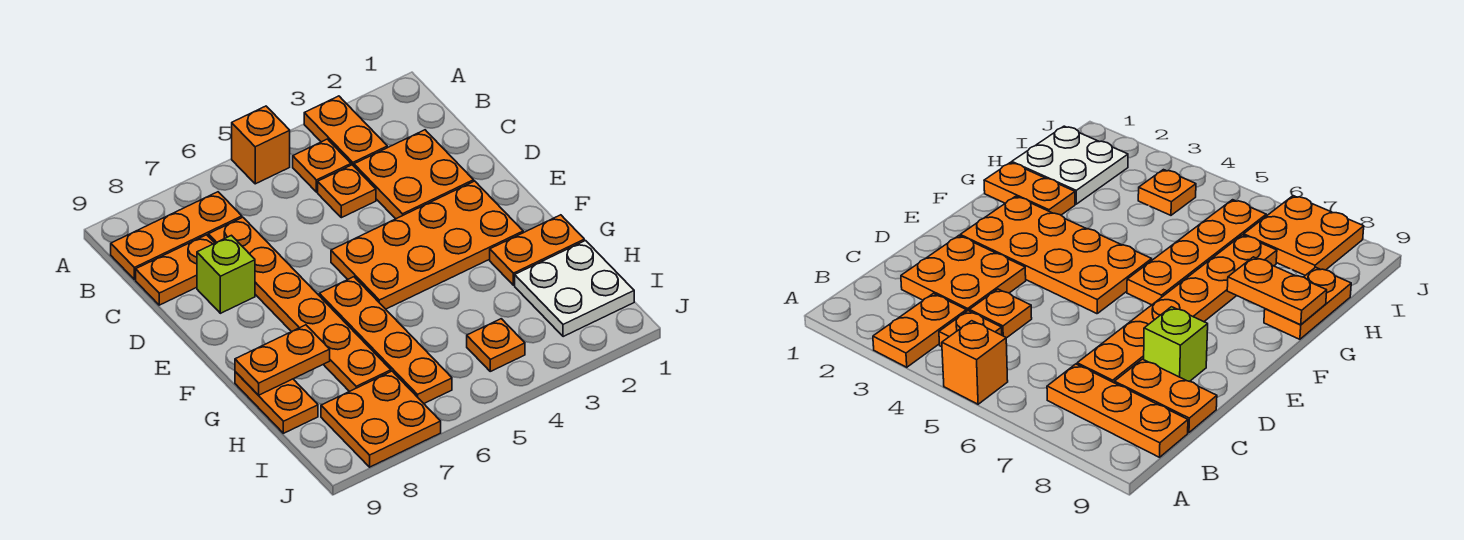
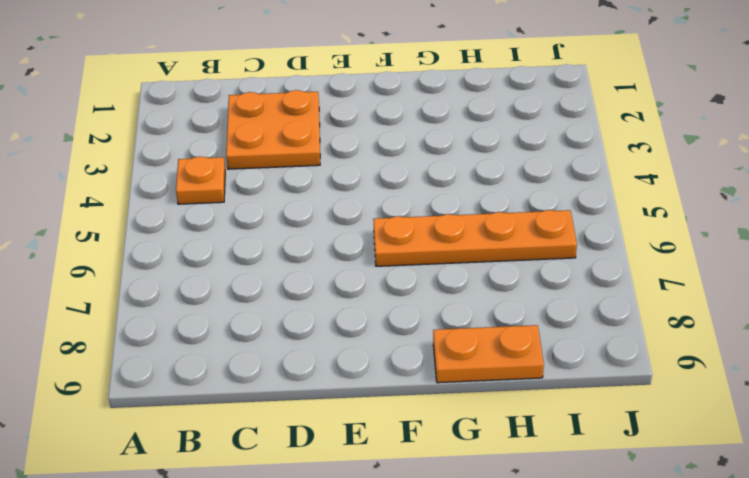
none -> orange plate A3:B3 level 1
none -> orange brick A5 level 1
none -> orange plate B7:B9 level 1

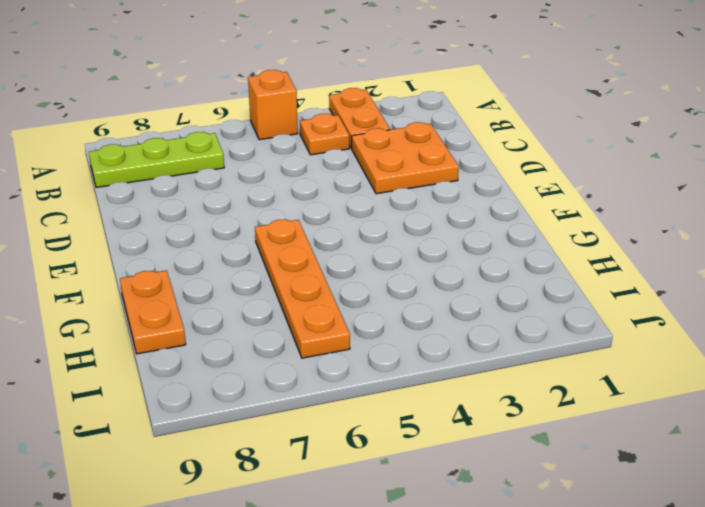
lime plate B7:B9 level 1 -> orange plate B7:B9 level 1
none -> orange plate C4 level 1
none -> orange plate C7:H7 level 1
none -> orange plate C8:C9 level 1

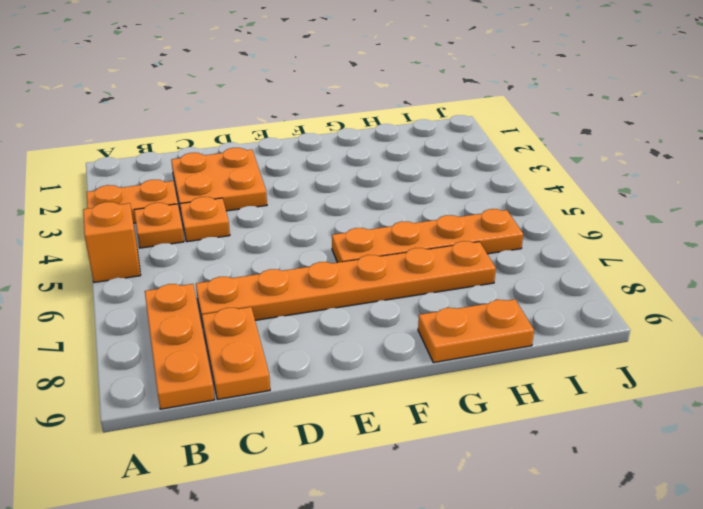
none -> lime brick D8 level 1
none -> orange plate E2:F5 level 1
none -> orange plate G1:G2 level 1

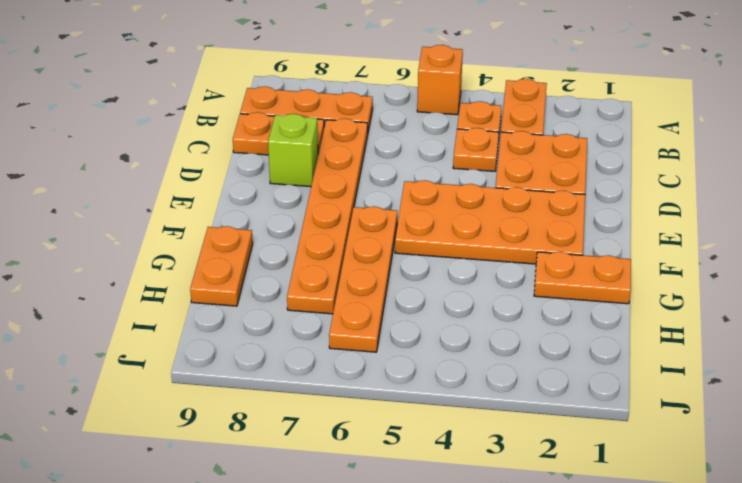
none -> white plate H1:I2 level 1
none -> orange plate I4 level 1
none -> orange plate I7:J8 level 1

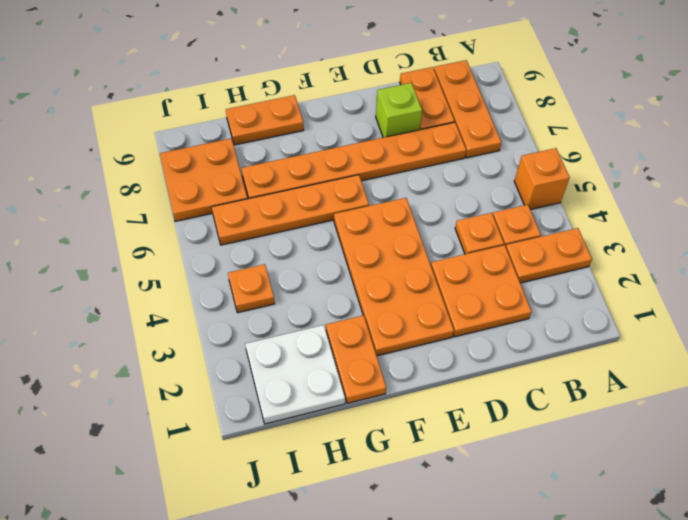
none -> orange plate G8:G9 level 2

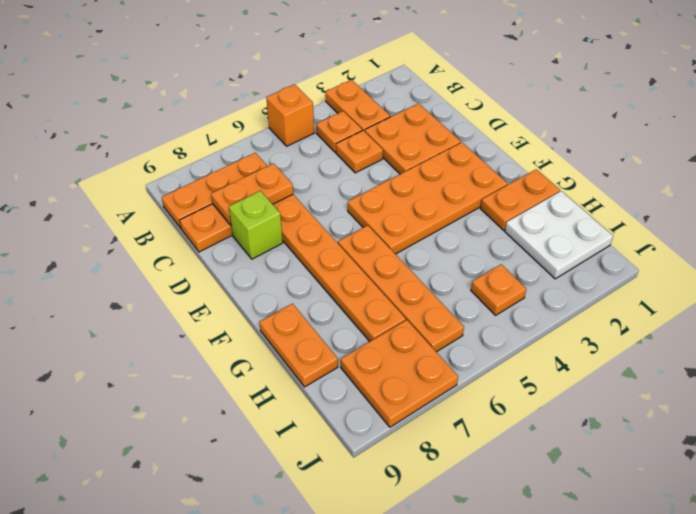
orange plate C7:C8 level 2 -> orange plate G8:G9 level 2

